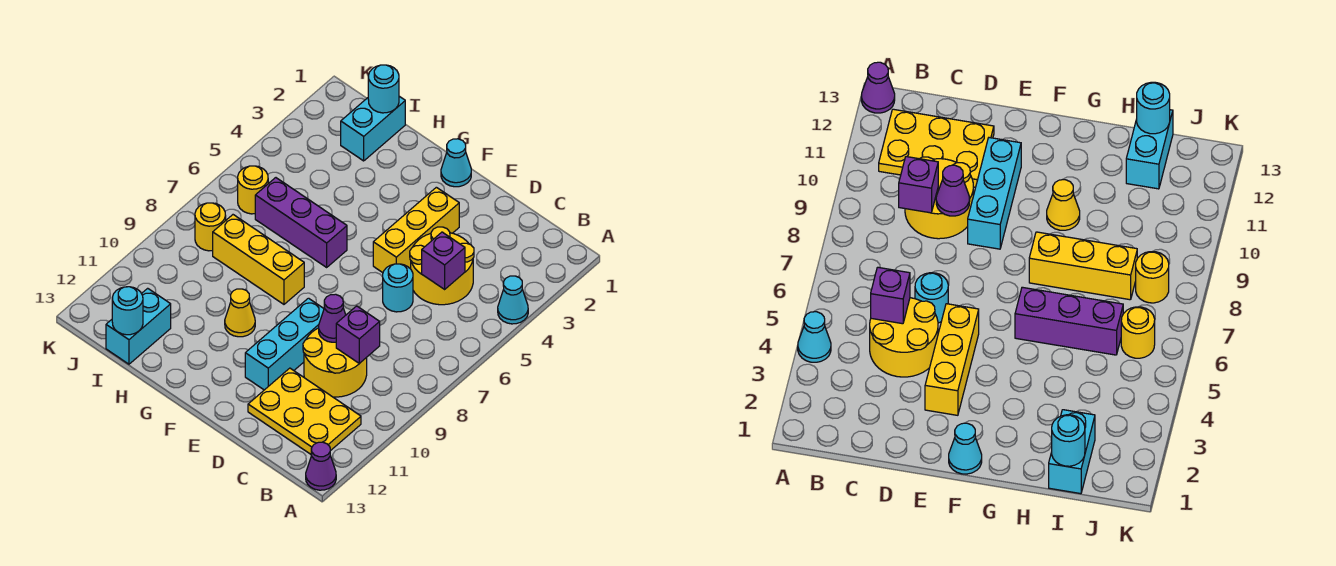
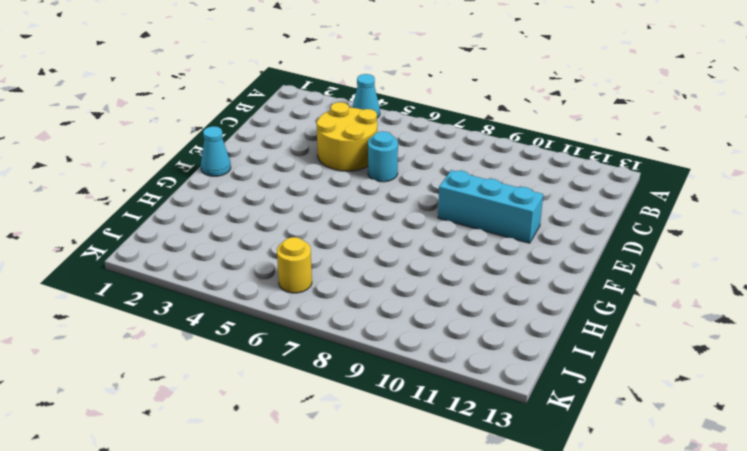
none -> purple cone A13 level 1
none -> yellow plate B11:D12 level 1
none -> yellow round brick C9:D10 level 1

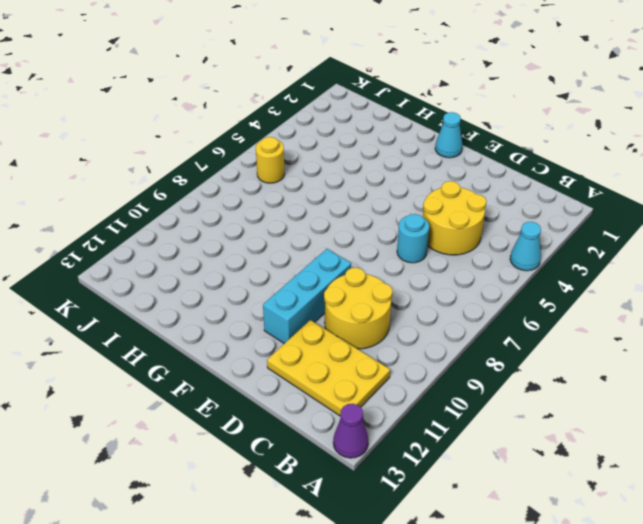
none -> yellow brick E3:E5 level 1
none -> purple brick G6:I6 level 1
none -> yellow brick G8:I8 level 1

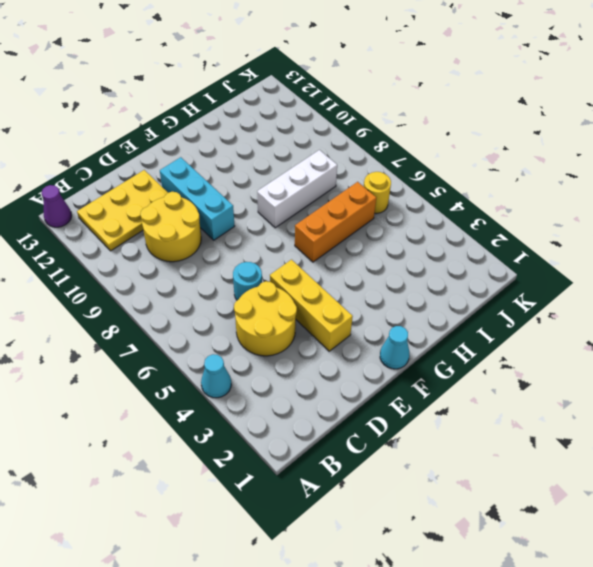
orange brick G6:I6 level 1 -> purple brick G6:I6 level 1
white brick G8:I8 level 1 -> yellow brick G8:I8 level 1
none -> yellow cone G10 level 1
none -> cyan brick I1:I2 level 1
none -> cyan brick I12:I13 level 1

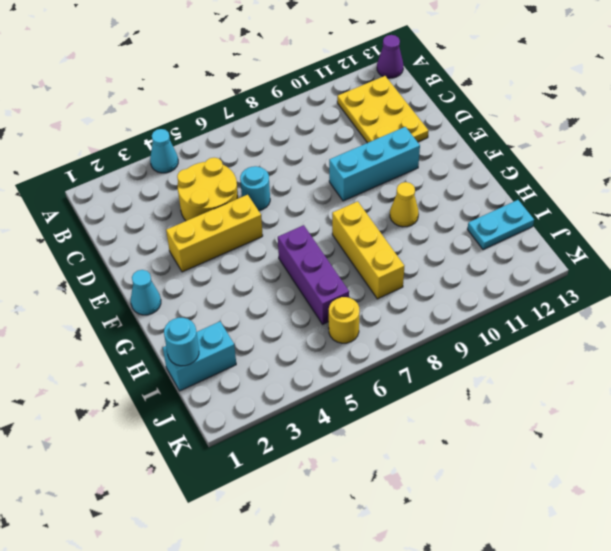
cyan plate I12:I13 level 1 -> cyan brick I12:I13 level 1
none -> yellow round brick C9:D10 level 1
none -> yellow round brick J8 level 1
none -> purple brick C5 level 2

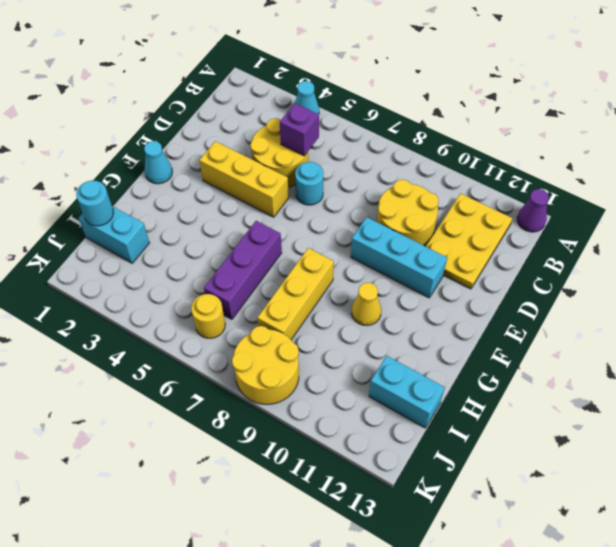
yellow round brick J8:K9 level 1 -> yellow round brick J8 level 1
none -> purple brick C9 level 2
none -> purple cone D9 level 2
none -> cyan round brick I13 level 2

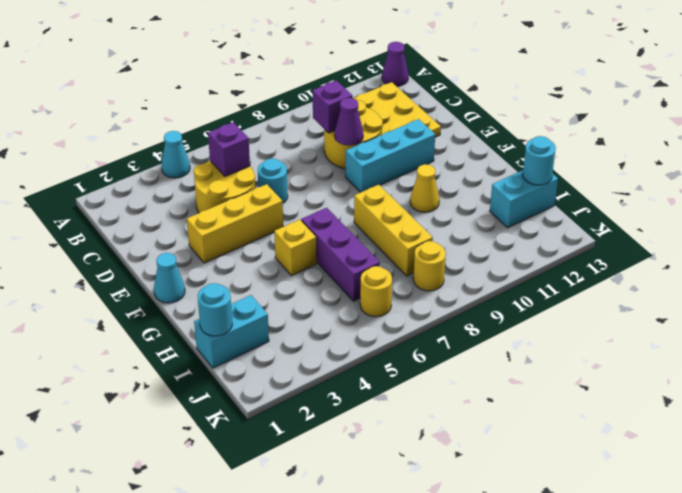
yellow brick G5 level 1 -> none

